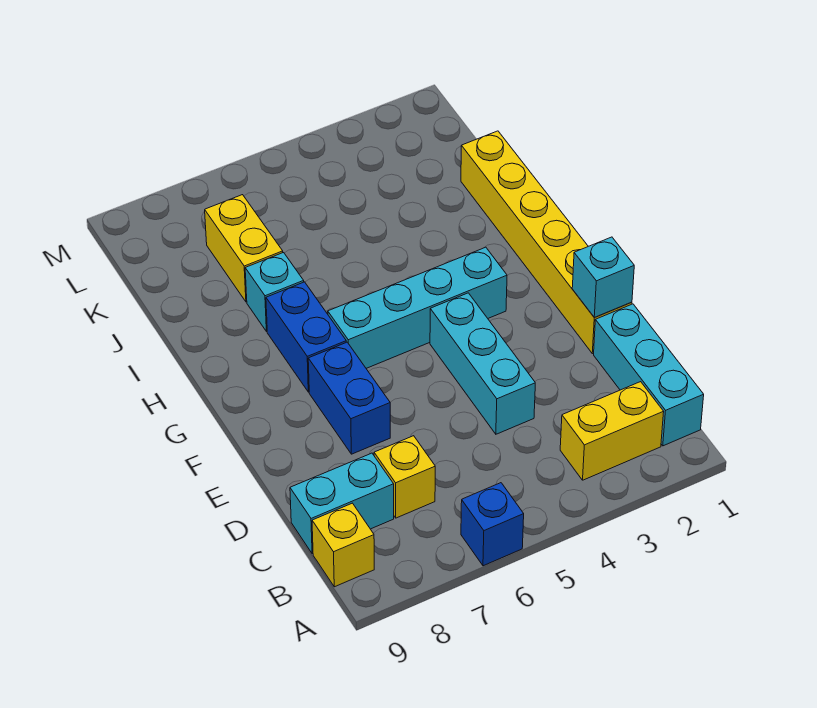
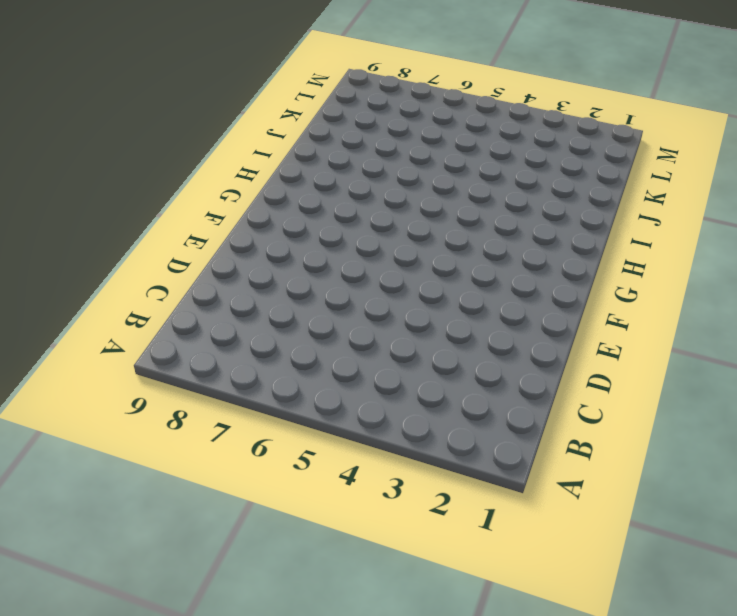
none -> blue brick A6 level 1
none -> cyan brick B1:D1 level 1
none -> yellow brick B2:B3 level 1

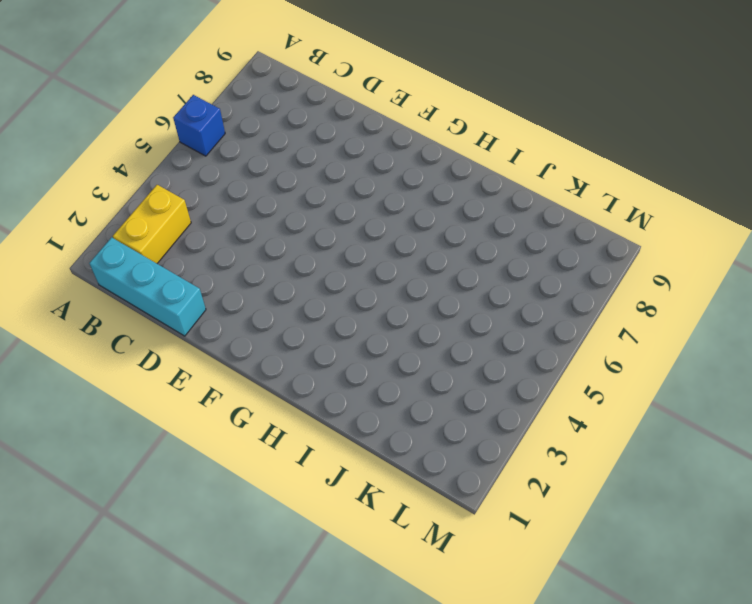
none -> yellow brick B9 level 1
none -> yellow brick C7 level 1
none -> cyan brick C8:C9 level 1

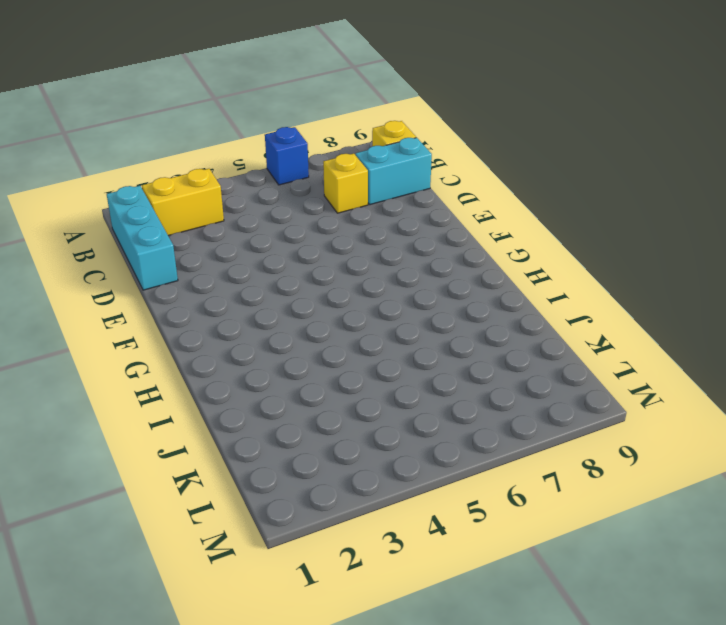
none -> cyan brick D4:F4 level 1
none -> yellow brick E1:J1 level 1
none -> blue brick E7:F7 level 1

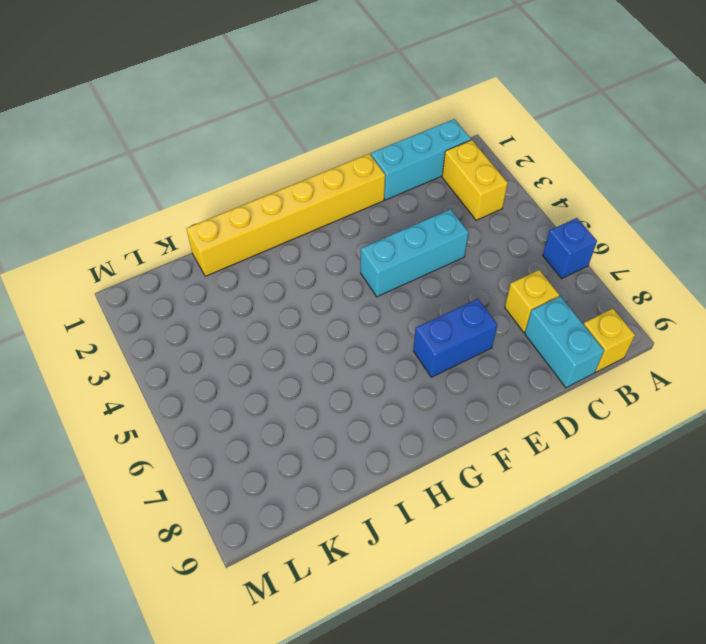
none -> cyan brick G3:G6 level 1
none -> blue brick G7:H7 level 1
none -> cyan brick I7 level 1

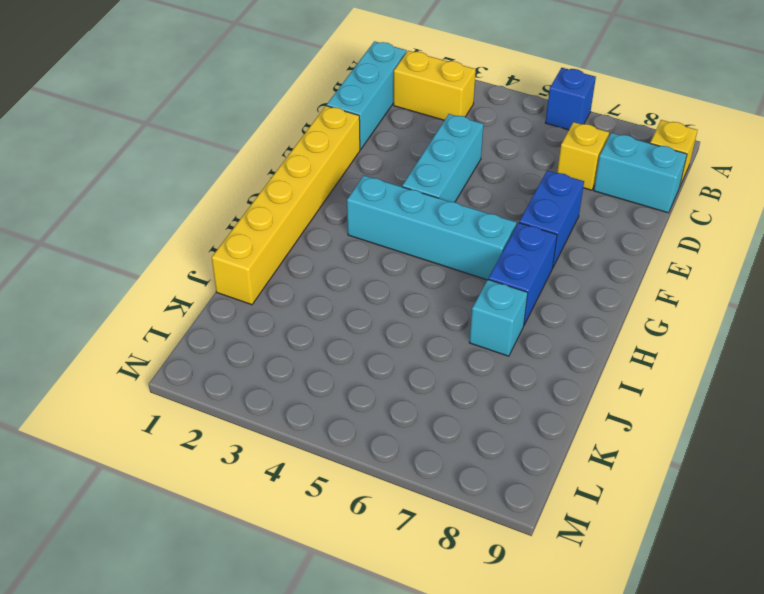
none -> yellow brick J7:K7 level 1
none -> cyan brick E1 level 2

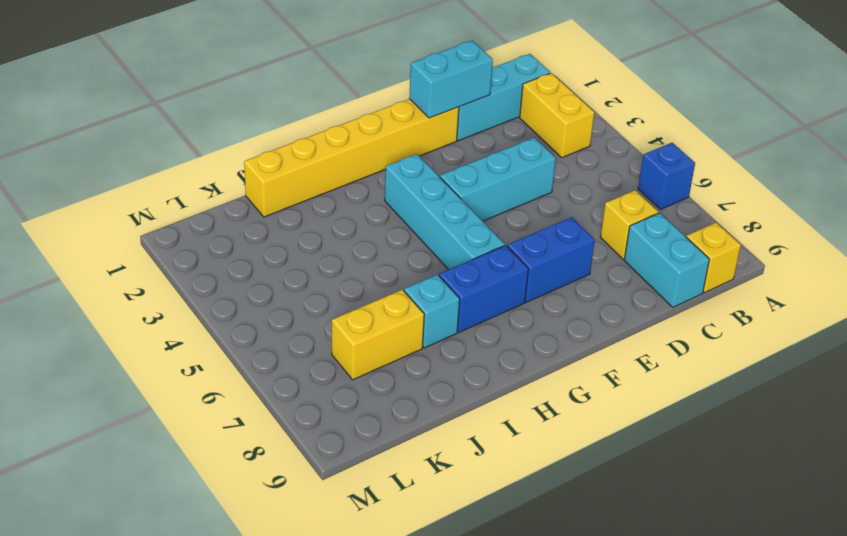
cyan brick D1:E1 level 2 -> cyan brick E1 level 2

